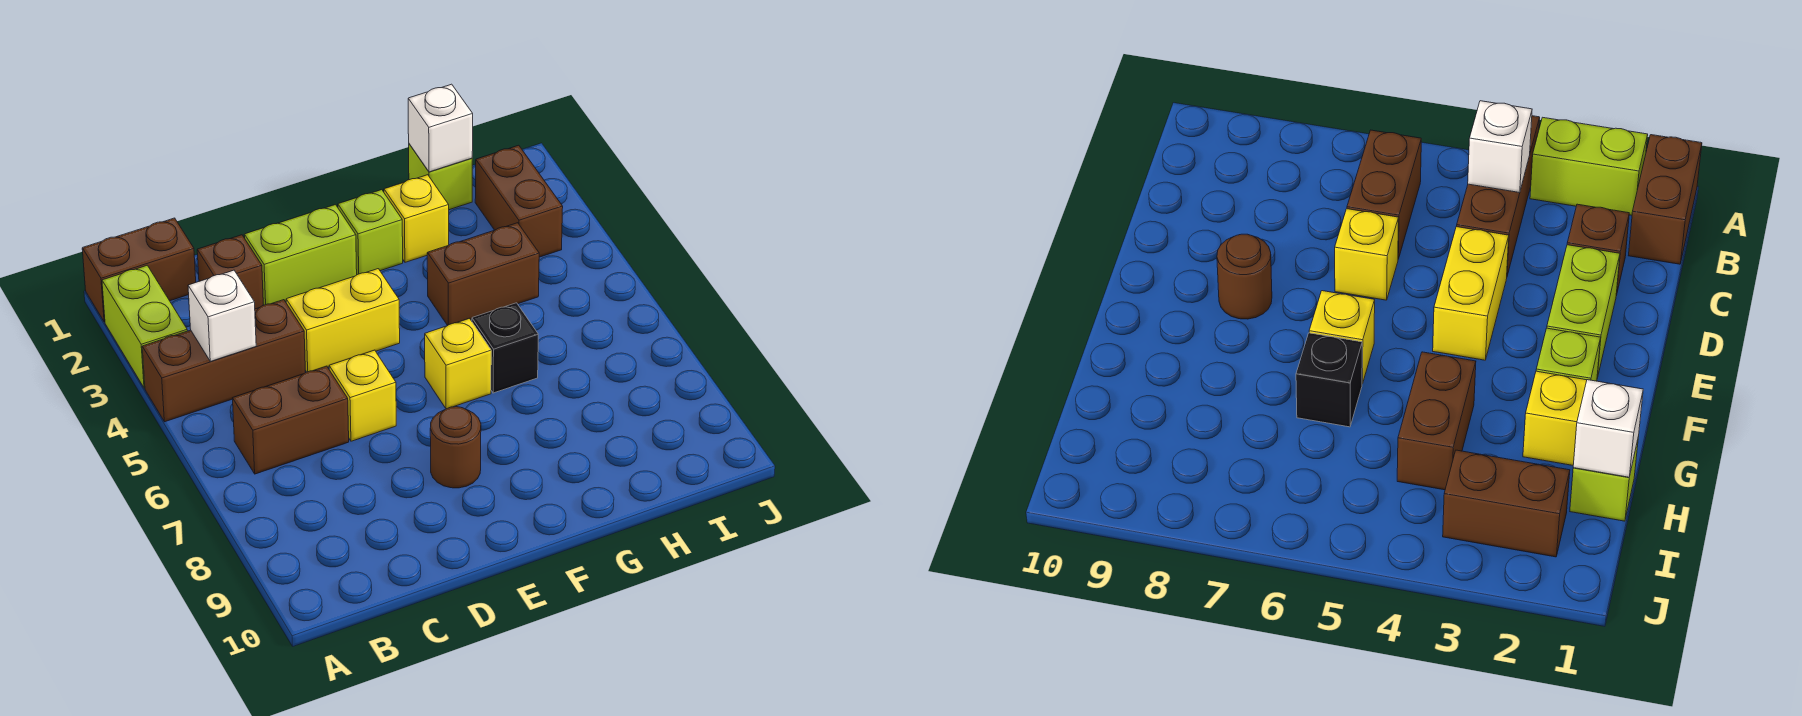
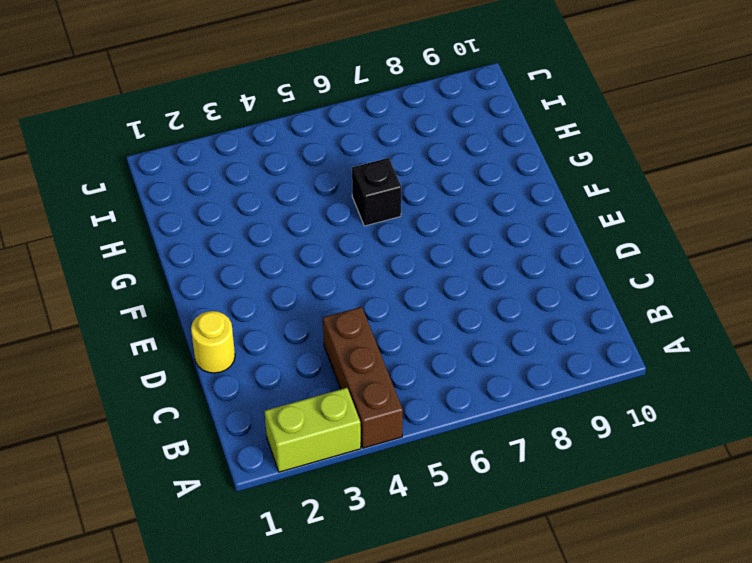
yellow round brick D1 level 1 -> none
none -> brown brick A1:B1 level 1
none -> brown brick B6:C6 level 1
none -> brown brick C2 level 1

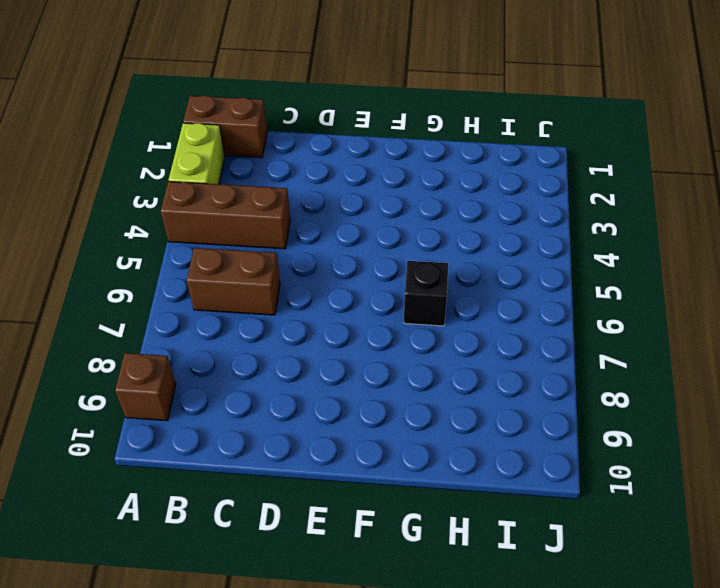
brown brick A9 level 1 -> brown brick C2 level 1
none -> lime brick D2:E2 level 1
none -> yellow brick D4:E4 level 1
none -> yellow brick D6 level 1

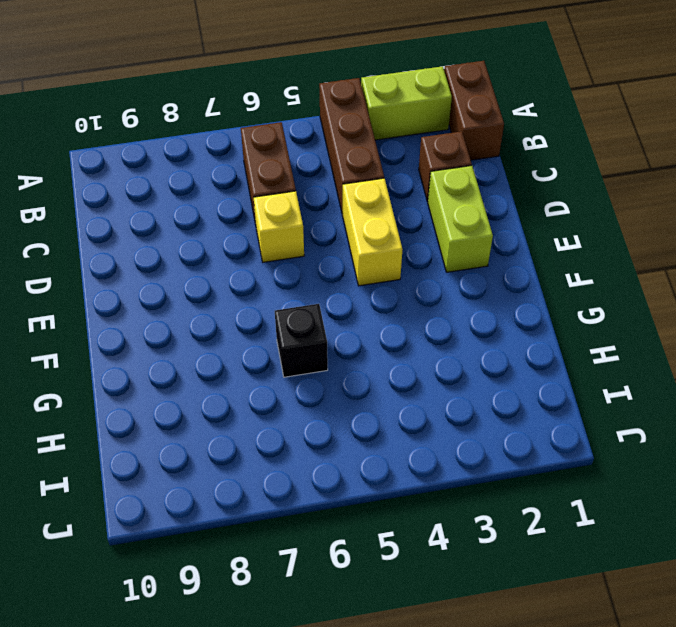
none -> brown round brick E8 level 1
none -> lime brick F2 level 1
none -> yellow brick F6 level 1

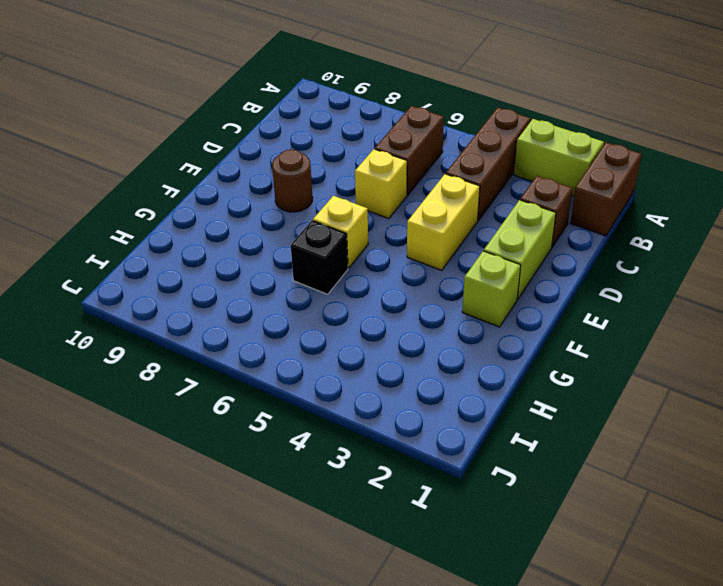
none -> yellow brick G2 level 1
none -> brown brick G4:H4 level 1
none -> lime brick H1 level 1

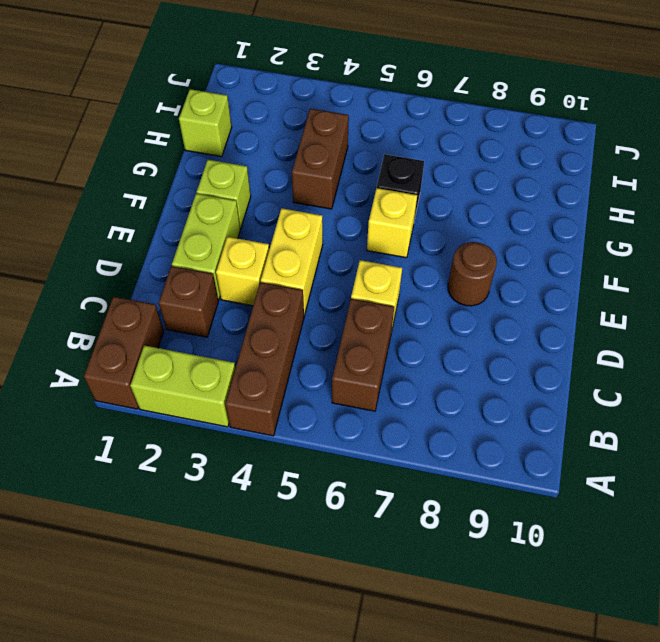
yellow brick D3 level 1 -> yellow brick G2 level 1
none -> brown brick I2:I3 level 1
none -> white brick B4 level 2
none -> white brick H1 level 2

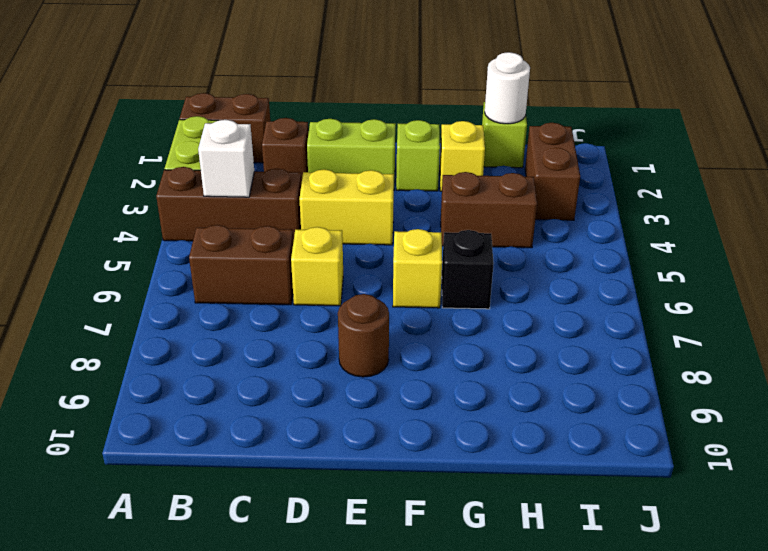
white round brick H1 level 2 -> white brick H1 level 2

